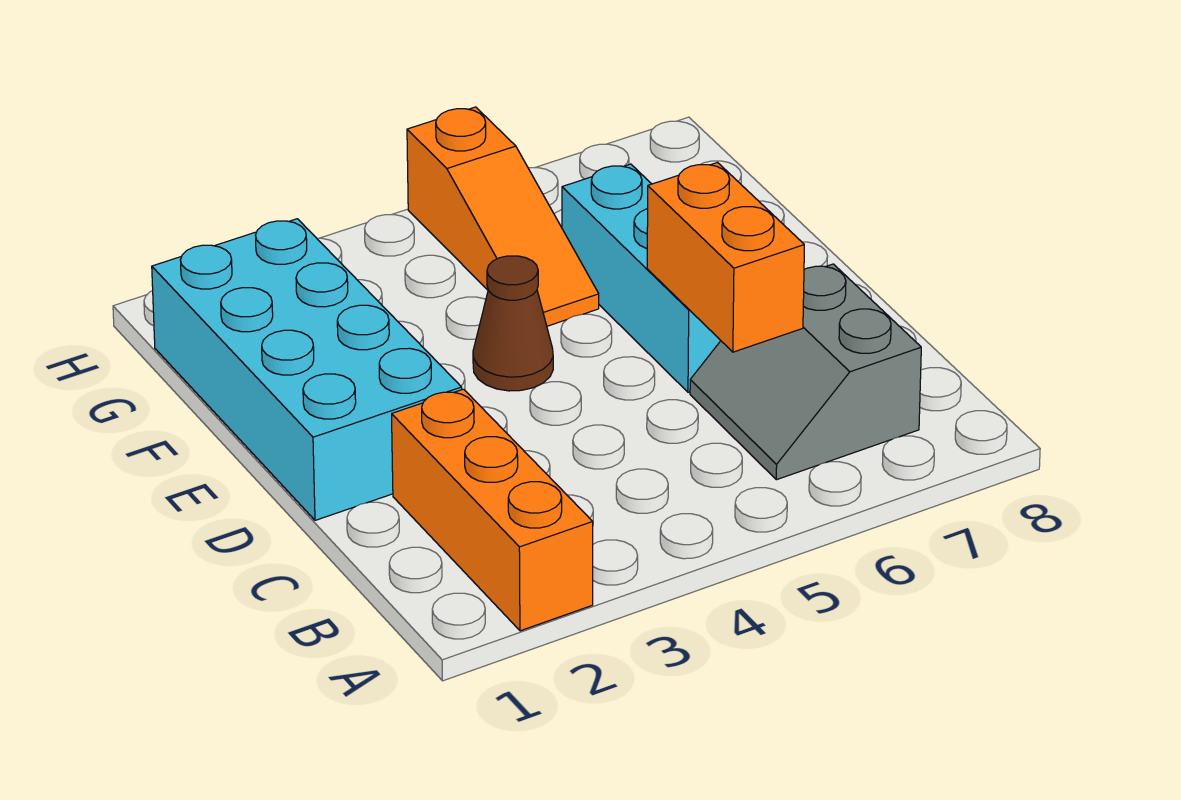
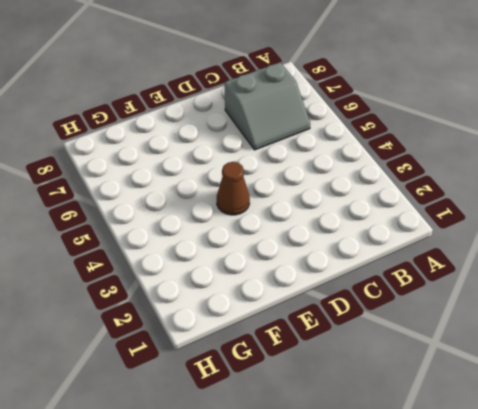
none -> orange brick A2:C2 level 1
none -> cyan brick D1:G2 level 1

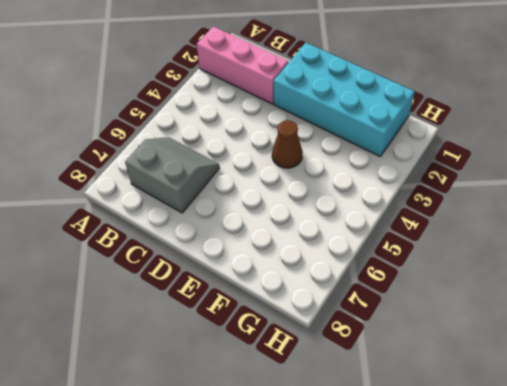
pink brick A2:C2 level 1 -> orange brick A2:C2 level 1
none -> cyan brick D6:F6 level 1
none -> orange slope F5:H5 level 1 top H

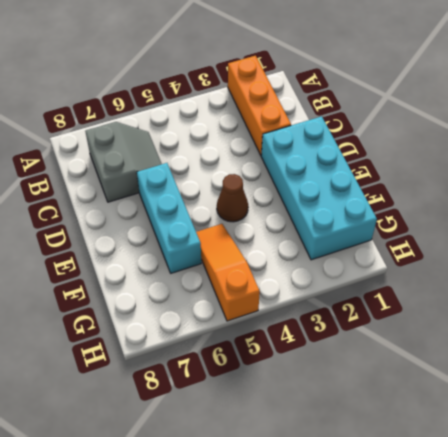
none -> orange brick C6:D6 level 2

